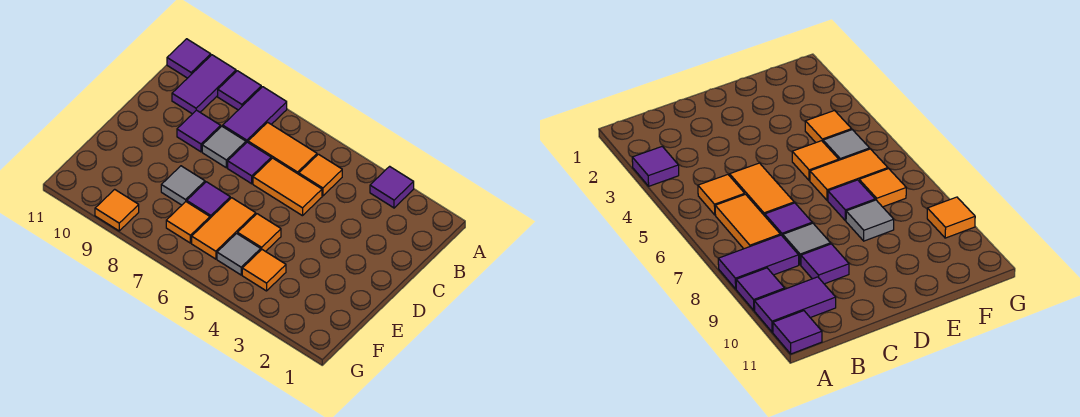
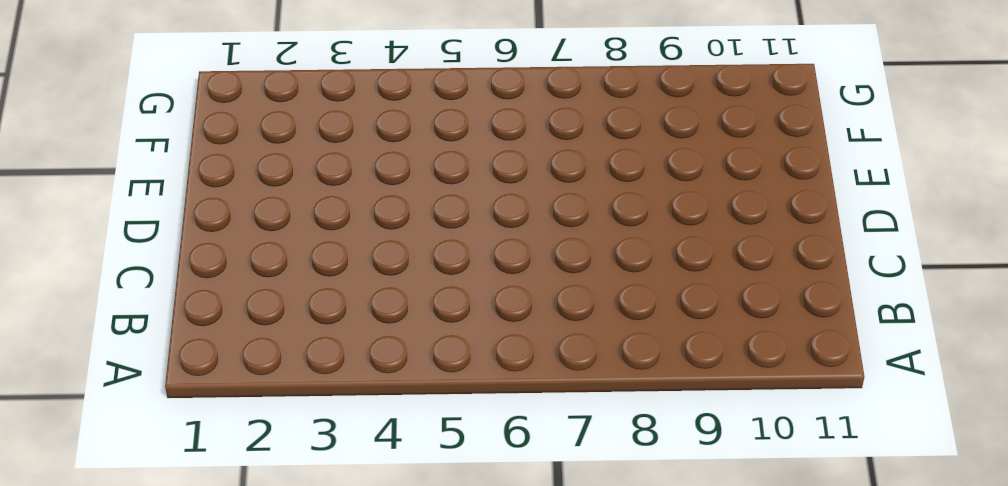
none -> purple tile A3 level 1
none -> purple tile A8:B8 level 1
none -> purple tile A9 level 1

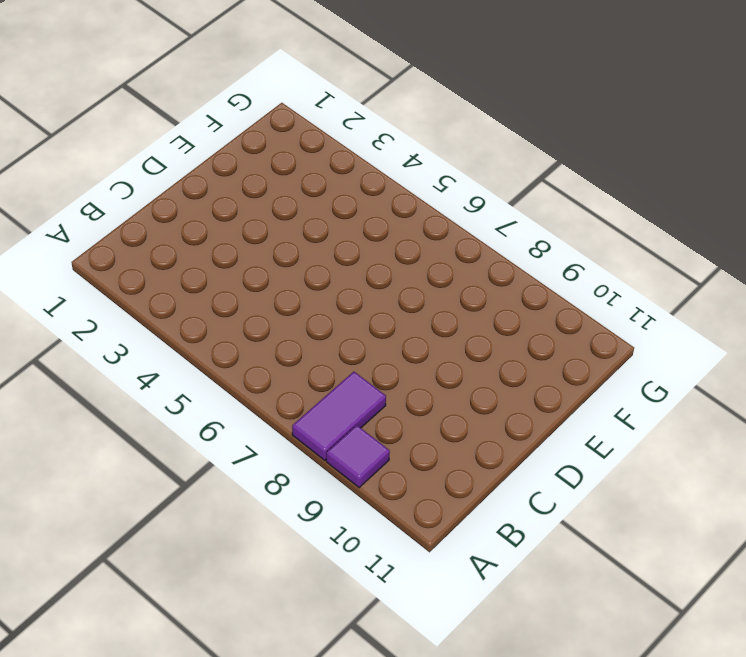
none -> purple tile A3 level 1
none -> purple tile A10:B10 level 1
none -> purple tile A11 level 1

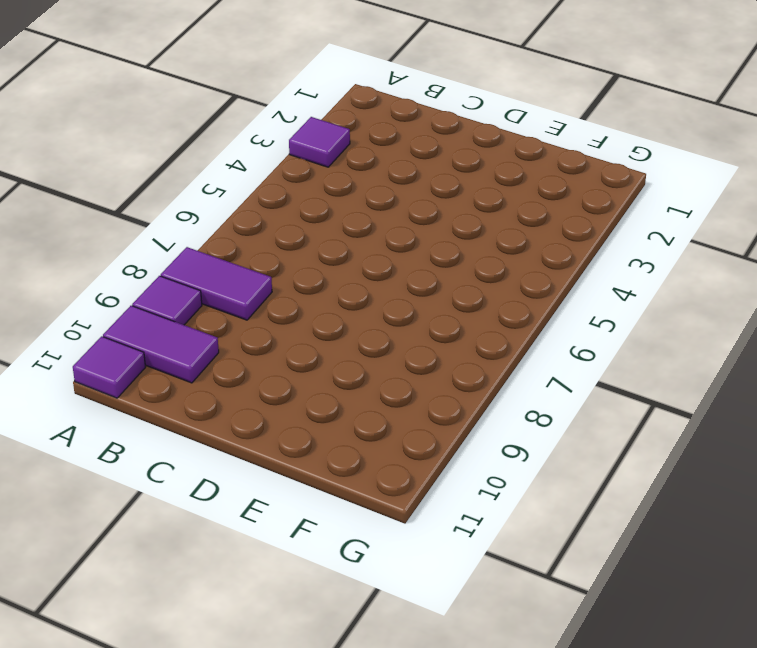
none -> orange tile B5 level 1
none -> orange tile B6:B7 level 1
none -> orange tile C5:C6 level 1

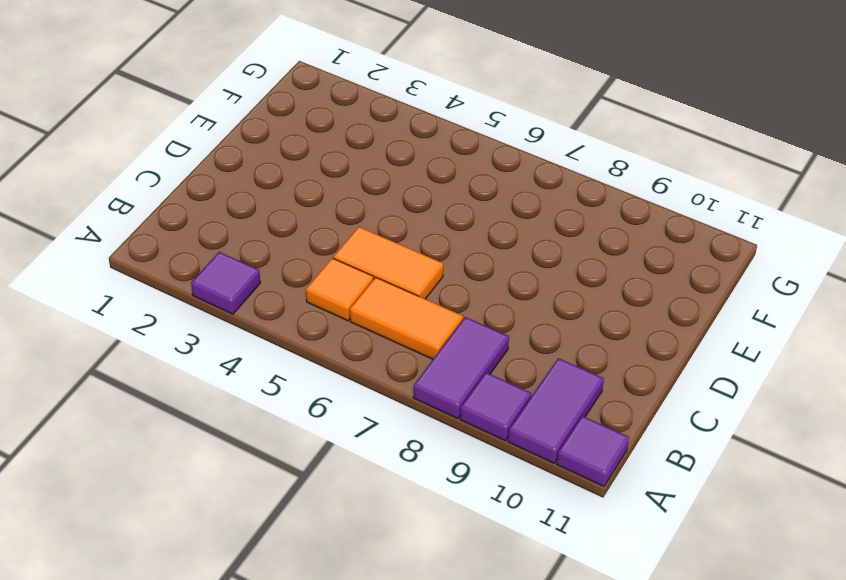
none -> purple tile C7 level 1
none -> grey tile C8 level 1
none -> purple tile C9 level 1

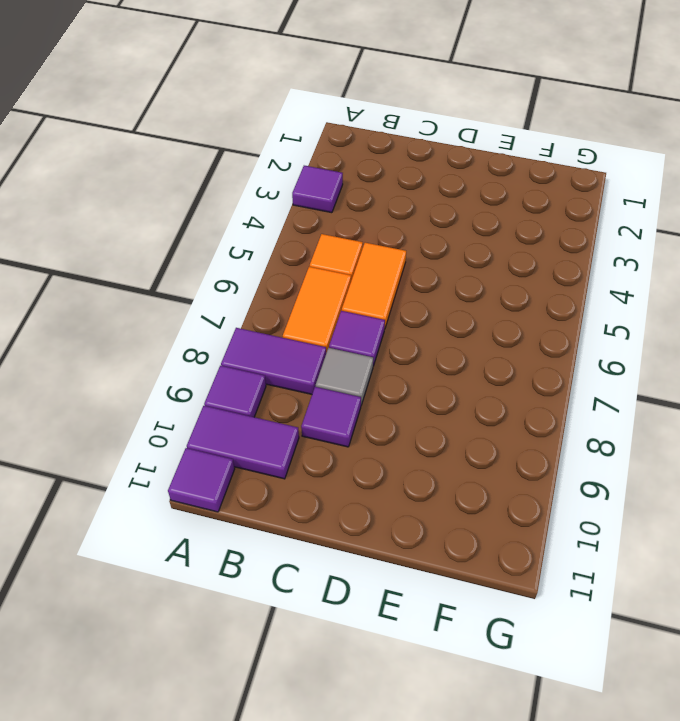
none -> orange tile E5 level 1
none -> orange tile E6:F6 level 1
none -> purple tile E7 level 1

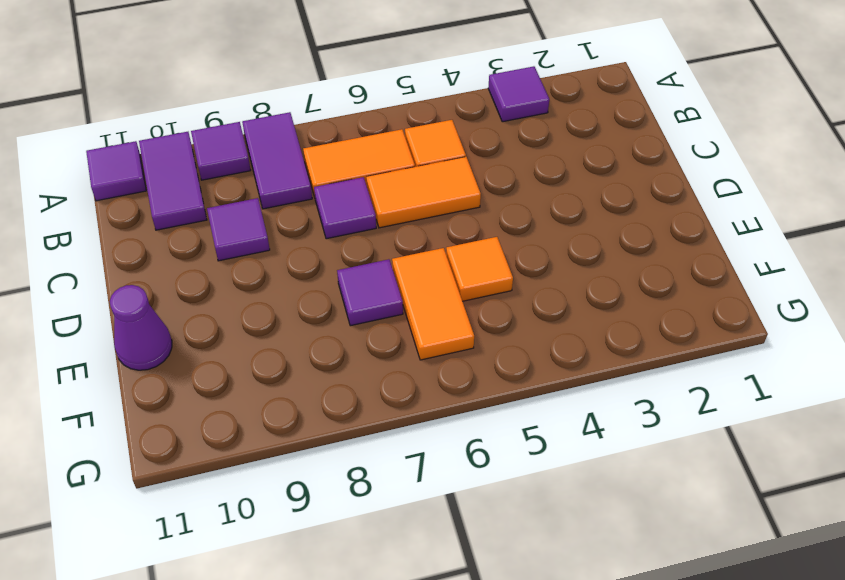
purple cone E11 level 1 -> none
none -> grey tile C8 level 1
none -> grey tile E8 level 1
none -> orange tile F4 level 1

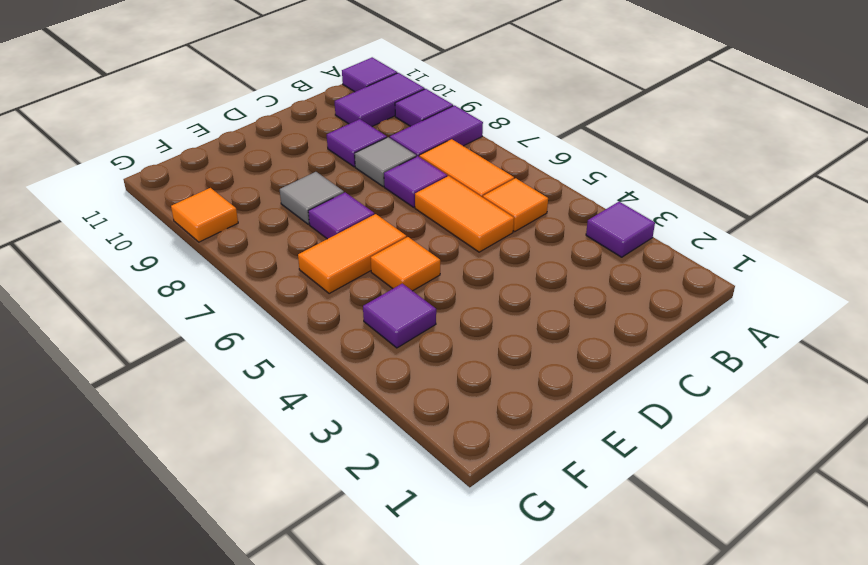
purple tile F4 level 1 -> orange tile F4 level 1
none -> grey tile F5 level 1
none -> orange tile F7 level 1

